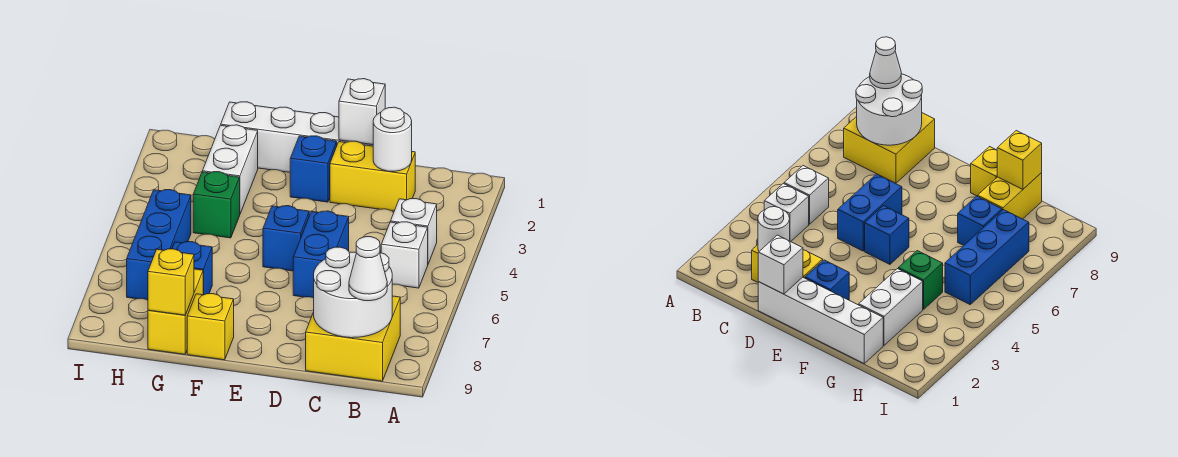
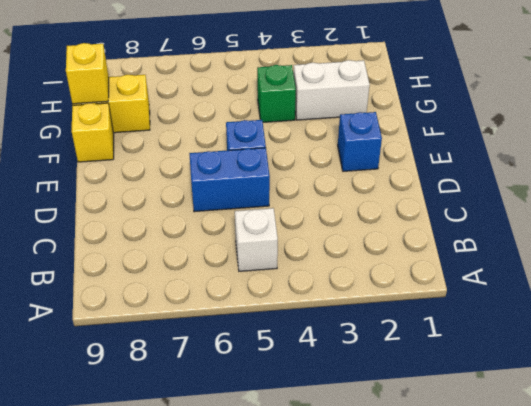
none -> white brick B4 level 1
none -> yellow brick B8:C9 level 1
none -> yellow brick C2:D2 level 1

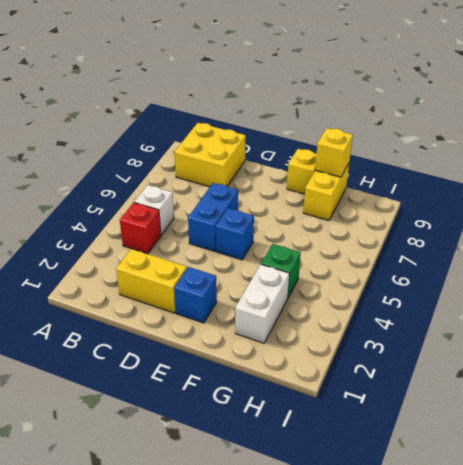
red brick B4 level 1 -> white brick B4 level 1
none -> white brick D1:G1 level 1
none -> blue brick G7 level 1
none -> blue brick H5:H7 level 1

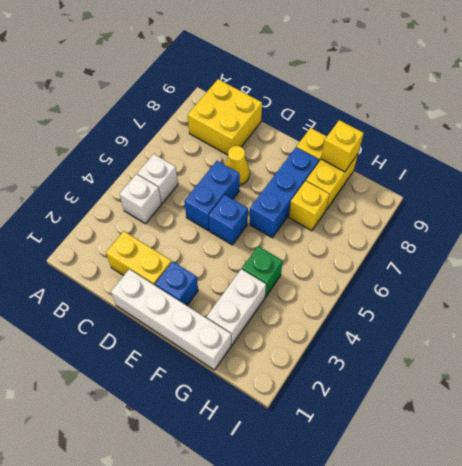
yellow cone D7 level 1 -> none
blue brick F6:F8 level 1 -> blue brick H5:H7 level 1
yellow brick G7 level 1 -> blue brick G7 level 1
none -> white round brick B8:C9 level 2
none -> white round brick C2 level 2
none -> white brick D1 level 2

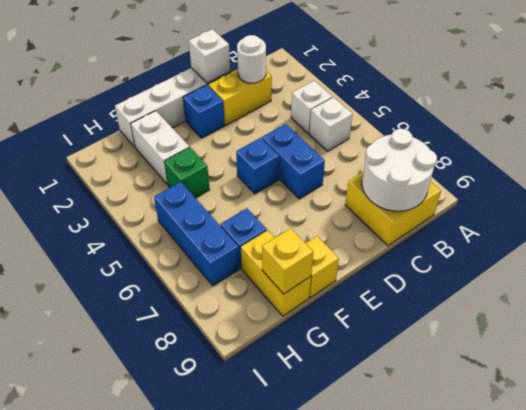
none -> white cone B9 level 3

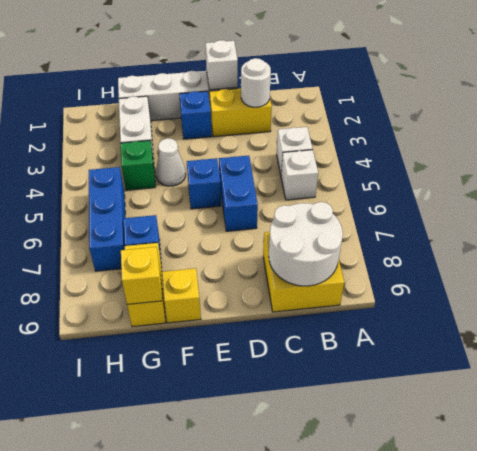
white cone F4 level 1 -> white cone B9 level 3

